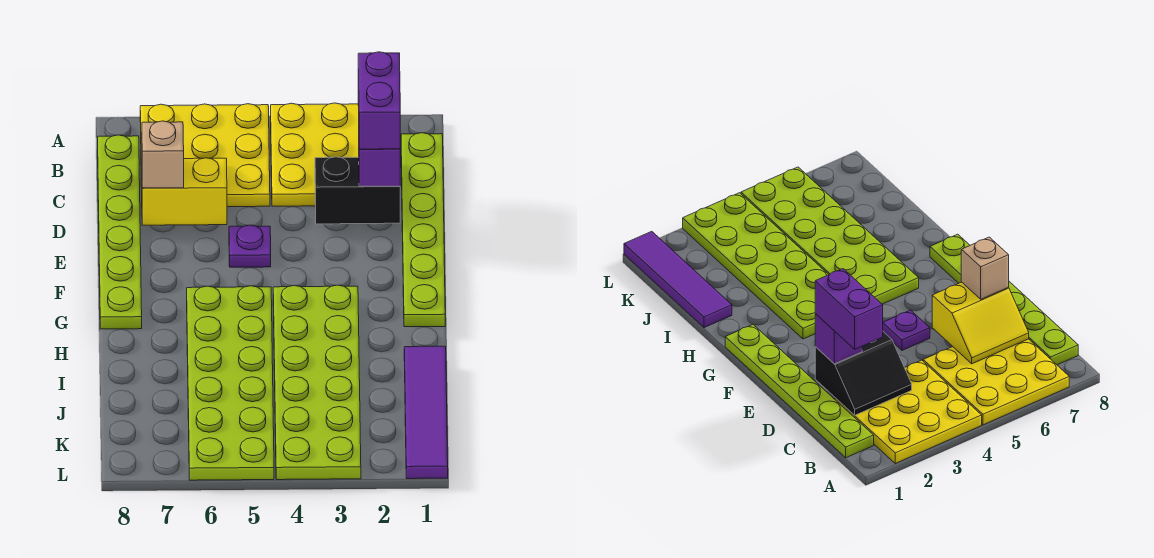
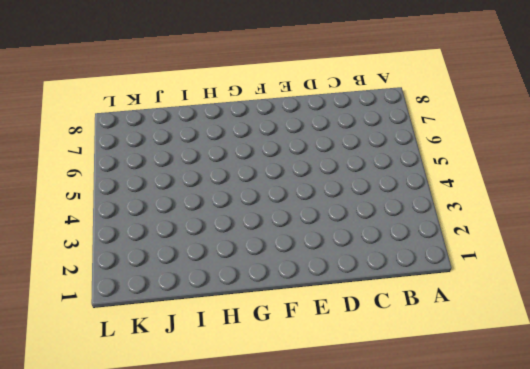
none -> yellow plate A2:C4 level 1
none -> yellow plate A5:C7 level 1
none -> lime plate B1:G1 level 1

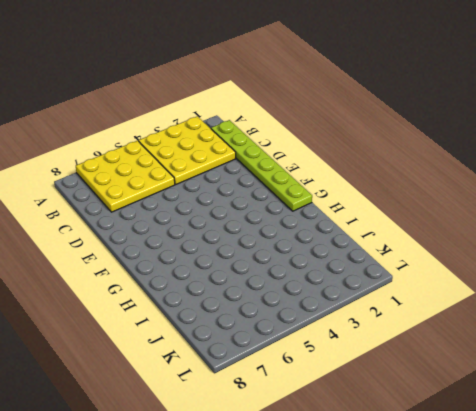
none -> lime plate B8:G8 level 1
none -> purple plate E5 level 1
none -> lime plate G3:L4 level 1

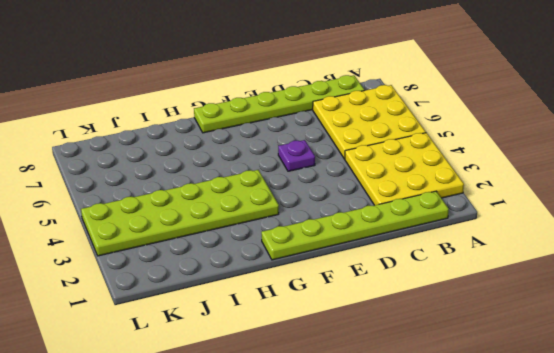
none -> lime plate G5:L6 level 1
none -> purple tile I1:L1 level 1
none -> black slope C2:D3 level 2 top D

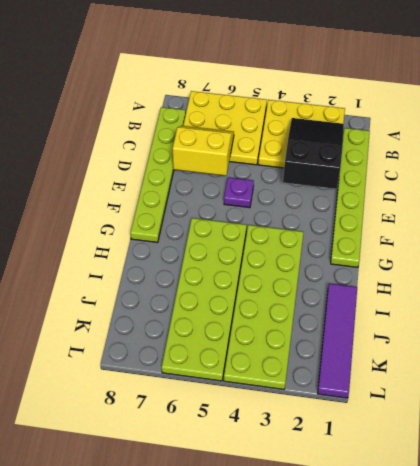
black slope B2:D3 level 2 top D -> black slope C2:D3 level 2 top D
none -> purple brick D2 level 3
none -> tan brick D7 level 3
none -> purple brick C2:D2 level 4

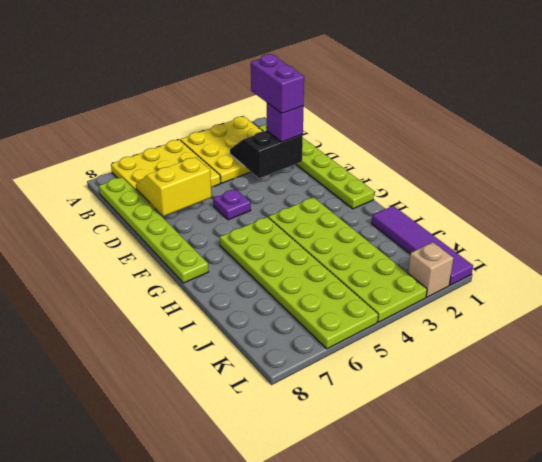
tan brick L2 level 1 -> tan brick D7 level 3

